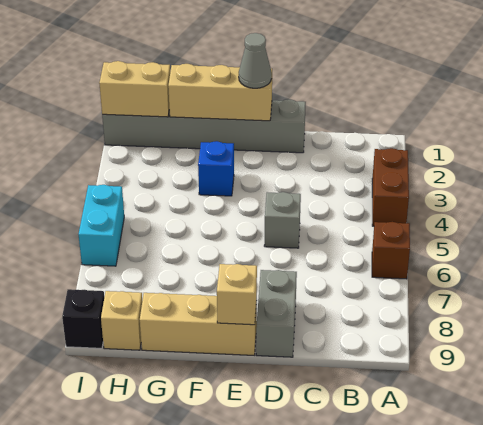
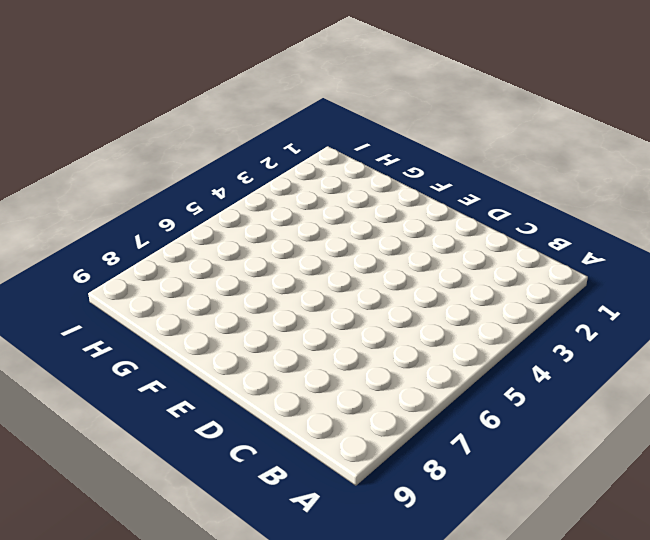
none -> brown brick A3:A4 level 1
none -> brown brick A6 level 1
none -> grey brick D1:I1 level 1

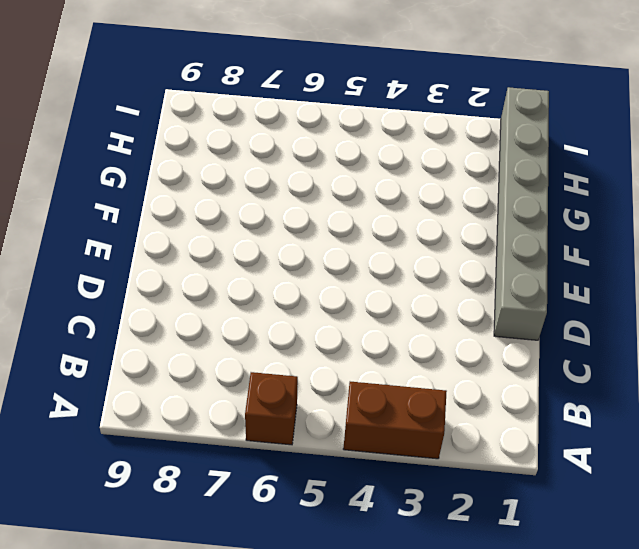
none -> grey brick D5 level 1
none -> grey brick D8:D9 level 1
none -> tan brick E9:G9 level 1

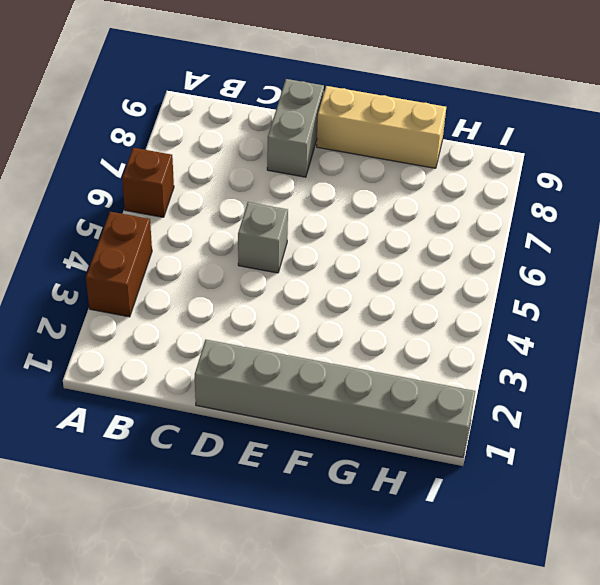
none -> blue brick F3 level 1
none -> tan brick H9 level 1
none -> cyan brick I5:I6 level 1

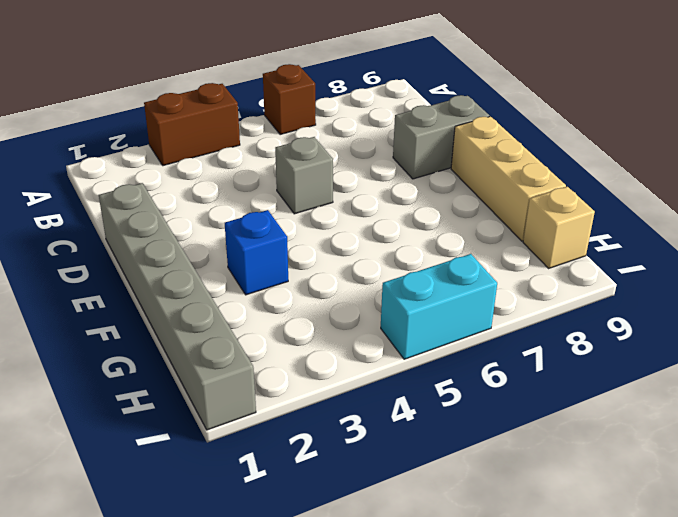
none -> black brick I9 level 1
none -> tan brick E1:G1 level 2
none -> tan brick E9 level 2

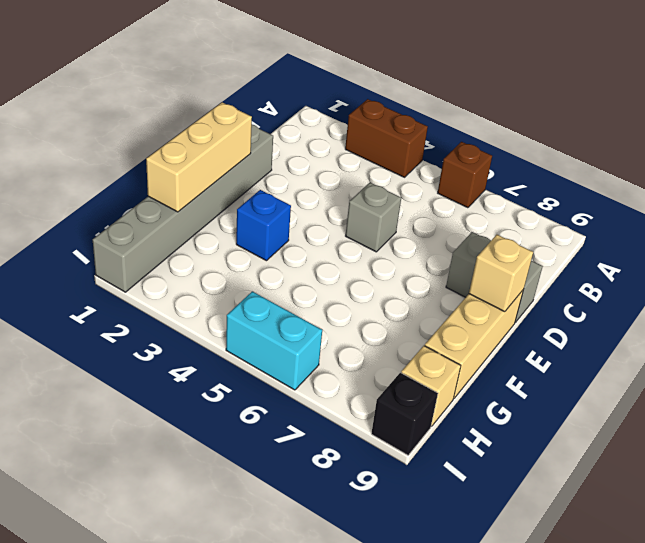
none -> tan brick H1:I1 level 2
none -> grey cone E1 level 3

